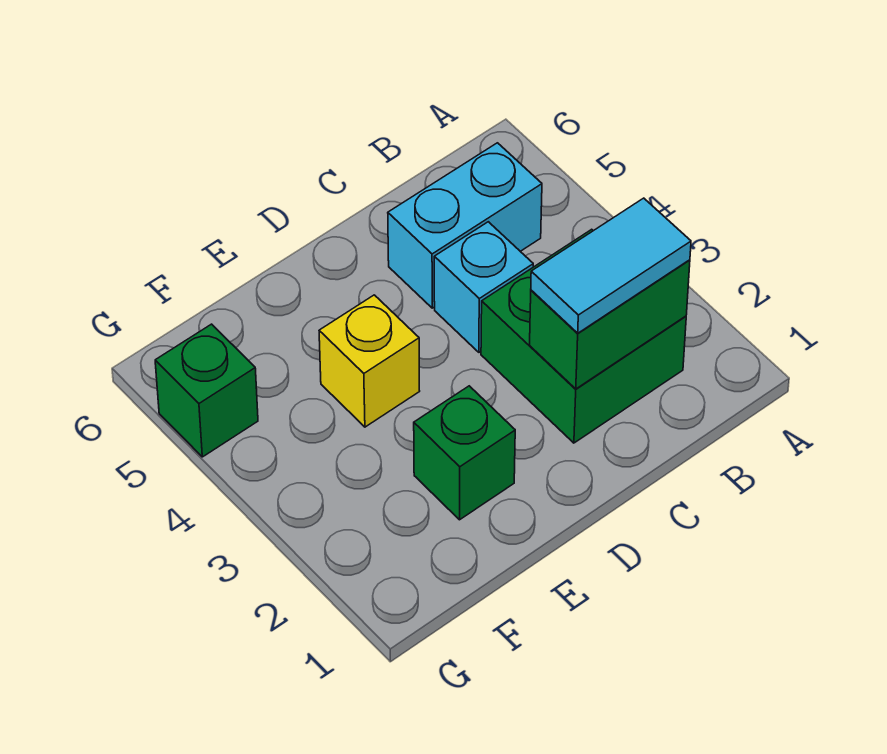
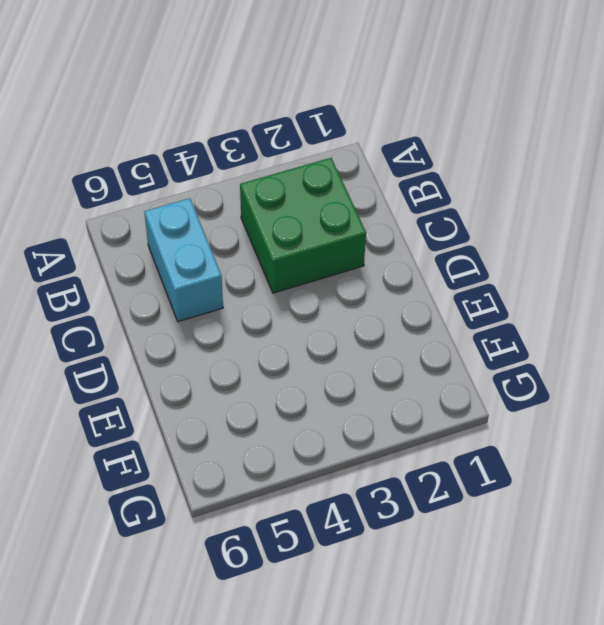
none -> cyan brick C4 level 1
none -> green brick E2 level 1

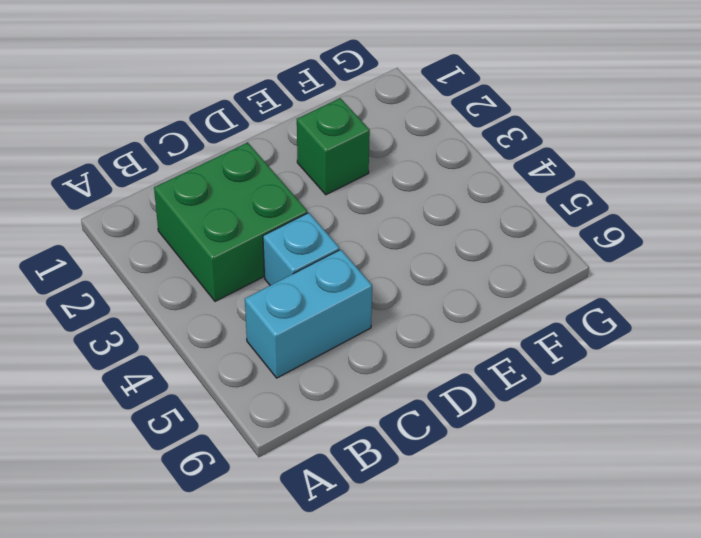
none -> yellow brick E4 level 1
none -> green brick G5 level 1

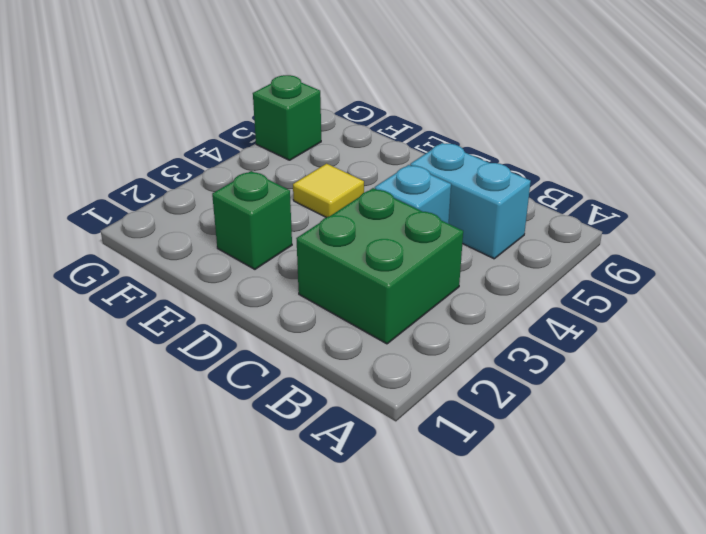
yellow tile E4 level 1 -> yellow brick E4 level 1
none -> green brick B2:C2 level 2
none -> cyan tile B2:C2 level 3

